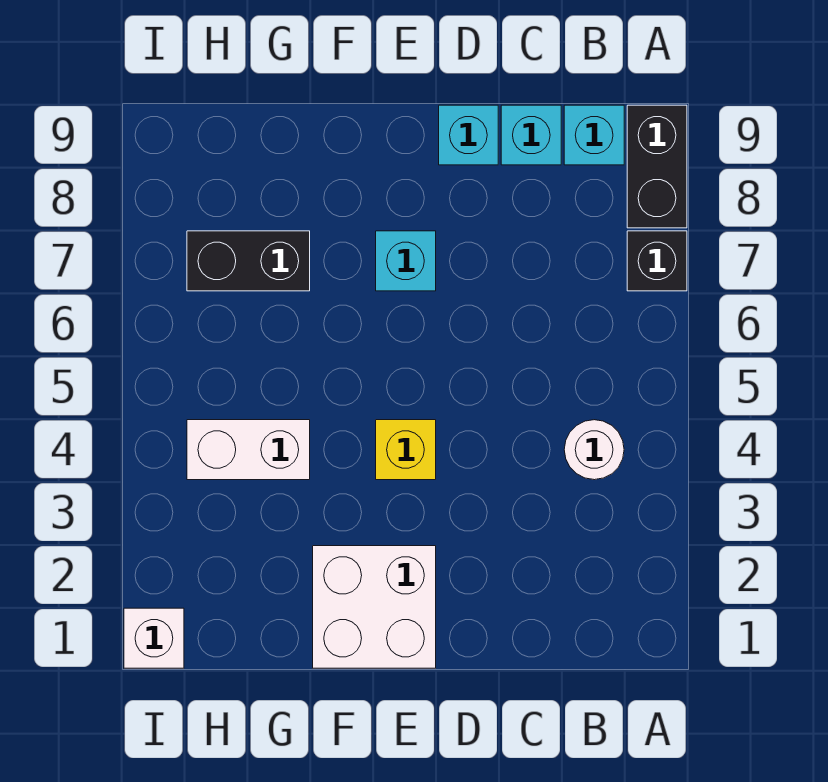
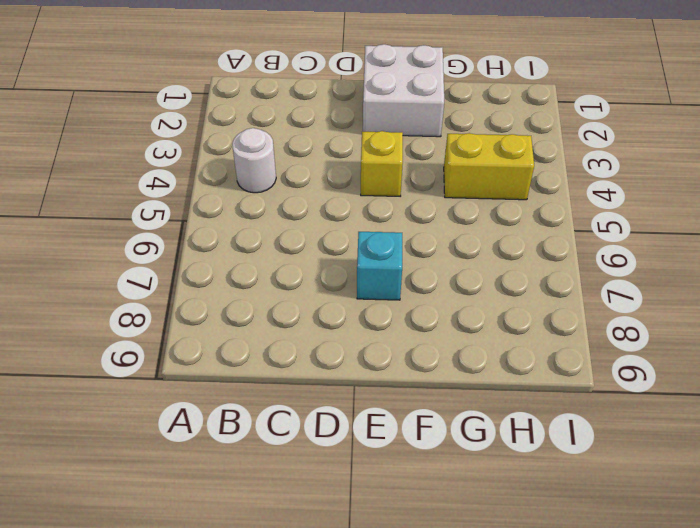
yellow brick G4:H4 level 1 -> white brick G4:H4 level 1
none -> black brick A7 level 1
none -> black brick A8:A9 level 1
none -> cyan brick B9 level 1

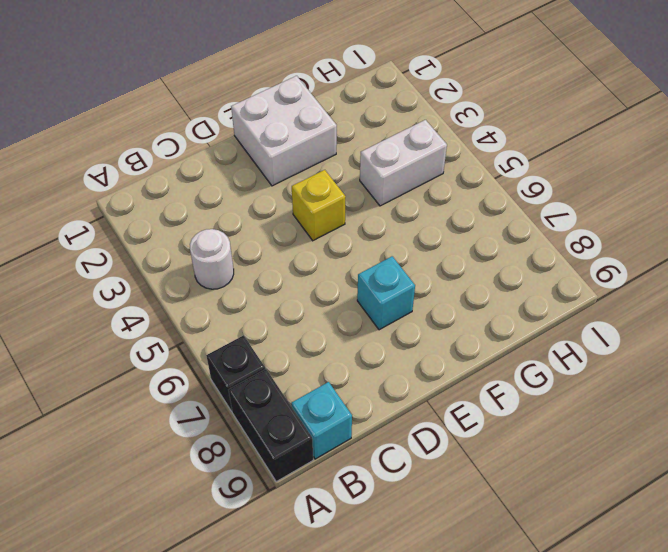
none -> cyan brick C9 level 1
none -> cyan brick D9 level 1
none -> black brick G7:H7 level 1

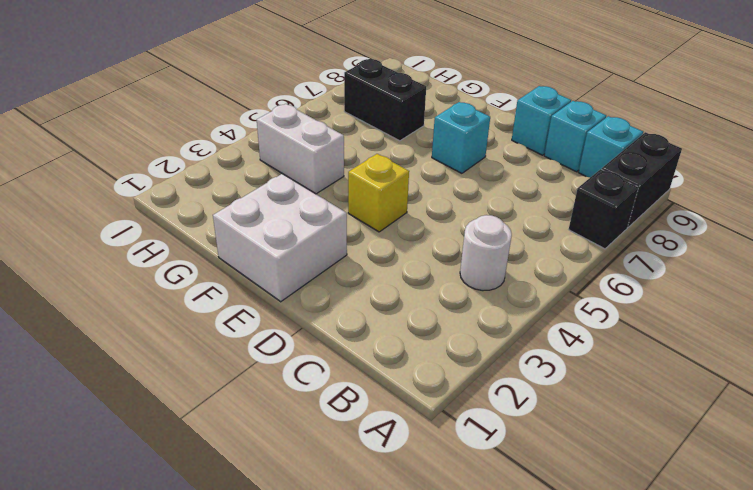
none -> white brick I1 level 1

